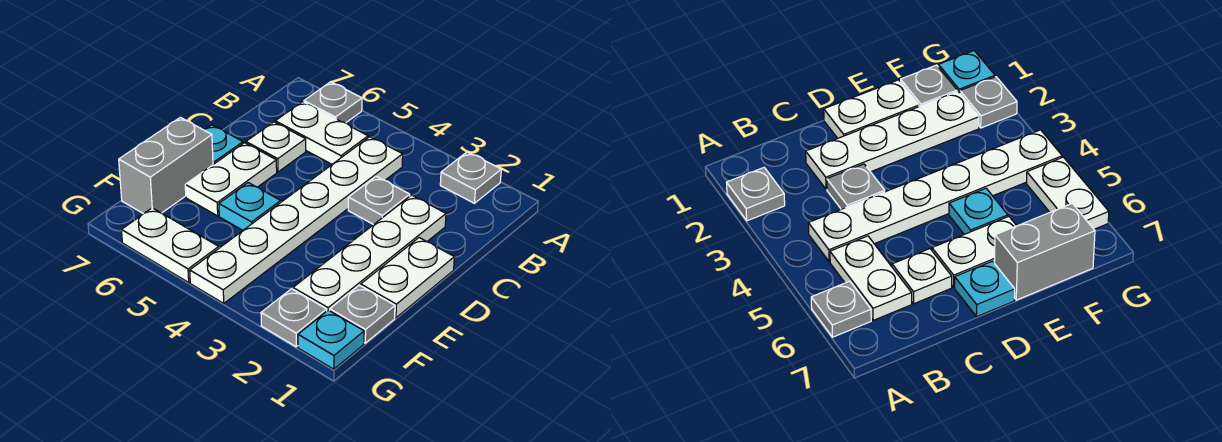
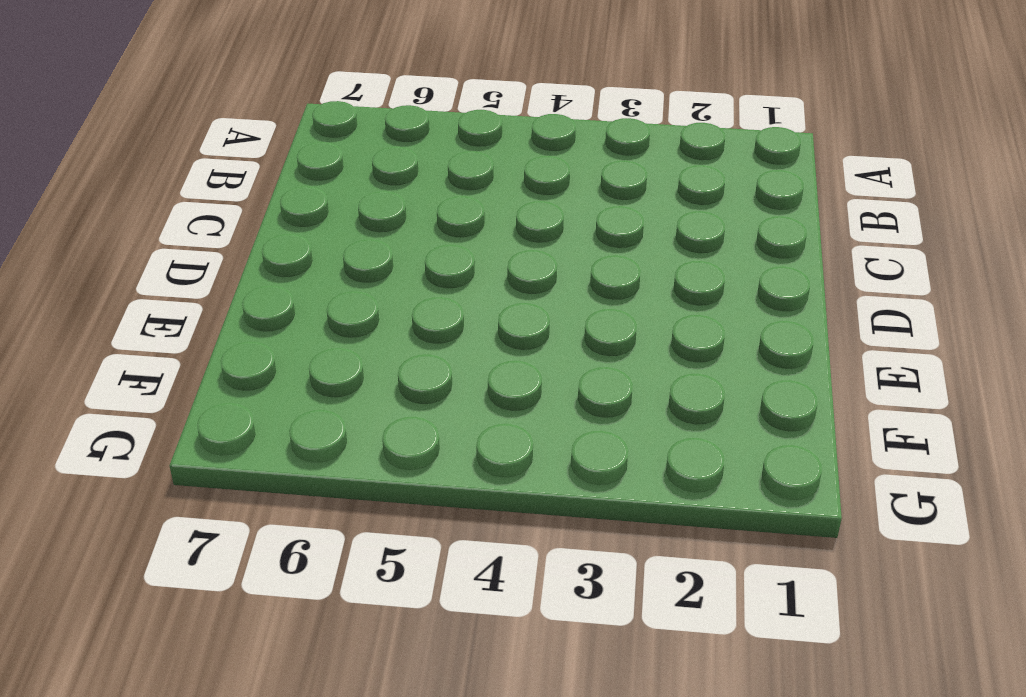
none -> grey plate A2 level 1
none -> grey plate A6 level 1
none -> white plate B4:G4 level 1

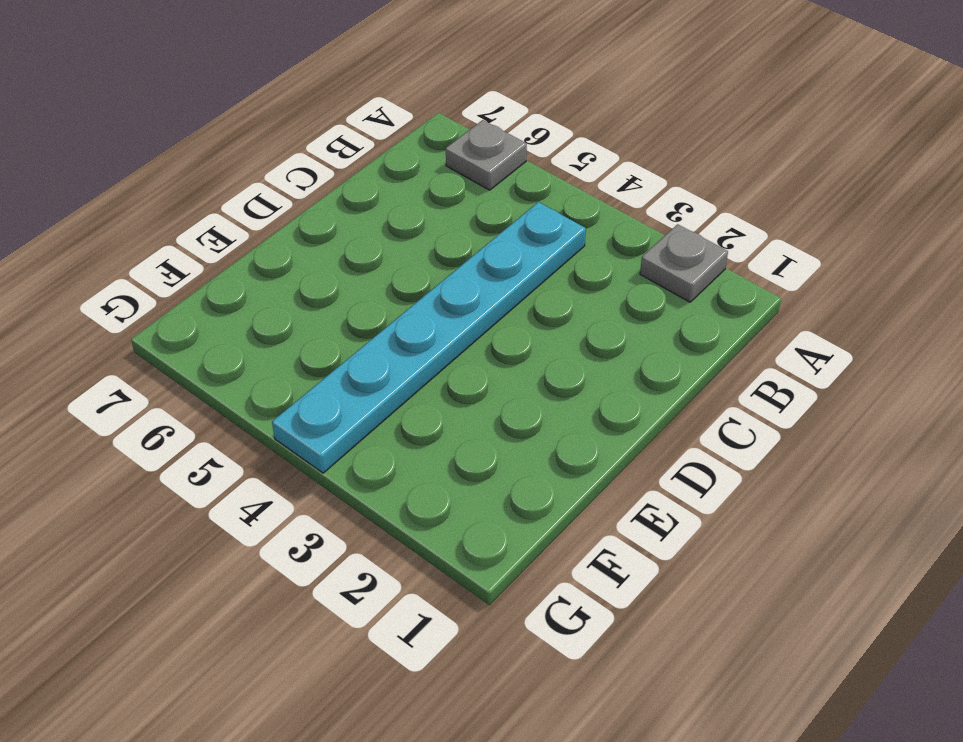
cyan plate B4:G4 level 1 -> white plate B4:G4 level 1
none -> white plate B5:B6 level 1
none -> white plate C2:F2 level 1
none -> grey plate C3 level 1

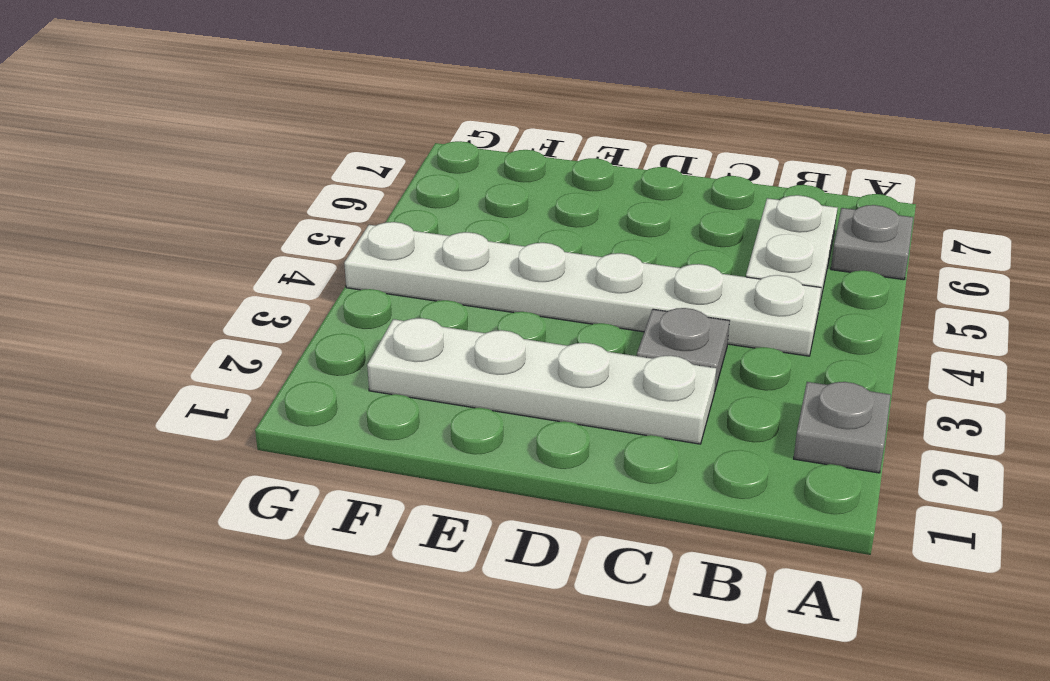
none -> white plate C6 level 1
none -> white plate D1:E1 level 1
none -> white plate D6:E6 level 1

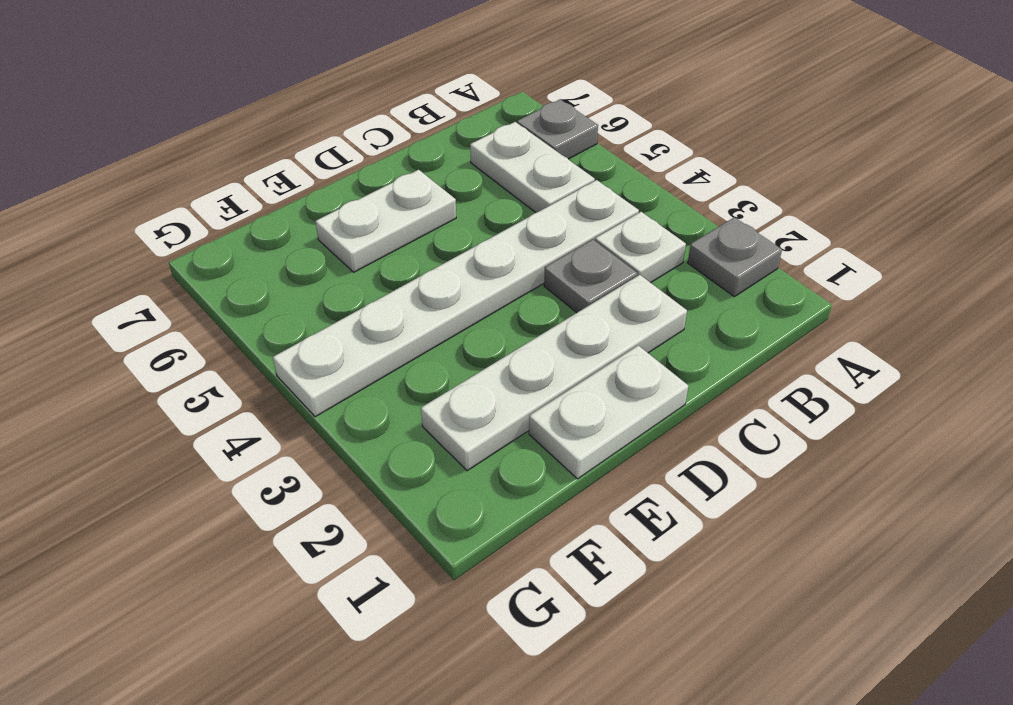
white plate B3 level 1 -> white plate C6 level 1
none -> cyan plate D7 level 1
none -> cyan plate E5 level 1
none -> grey brick E7:F7 level 1

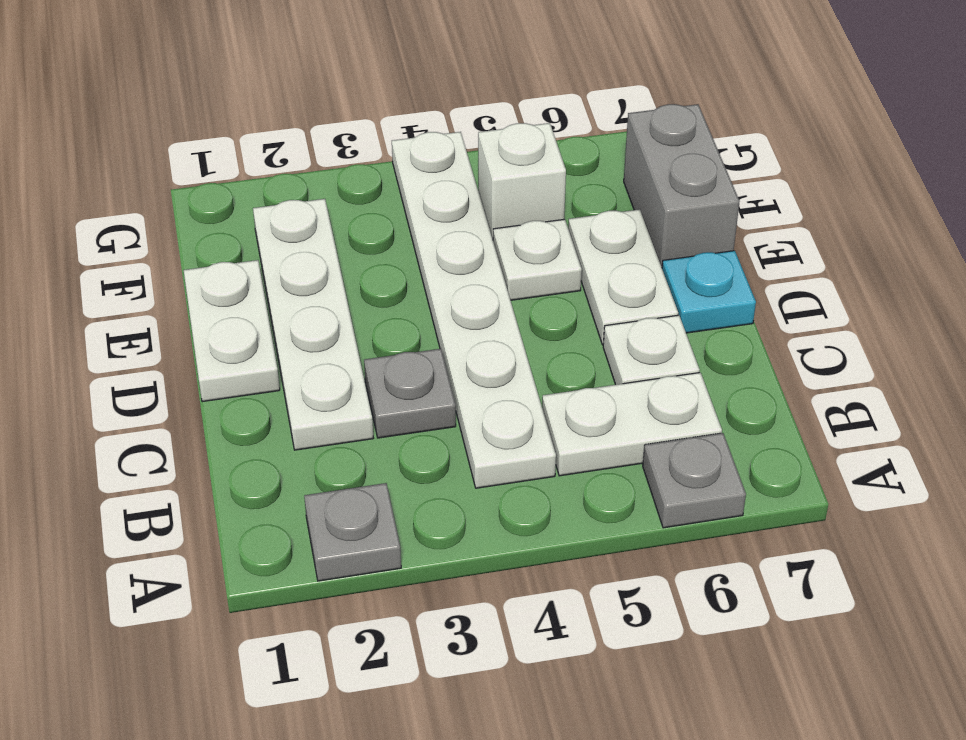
white plate E5 level 1 -> cyan plate E5 level 1
white brick F5 level 1 -> none
none -> grey plate F1 level 1
none -> cyan plate G1 level 1
none -> grey plate G2 level 1

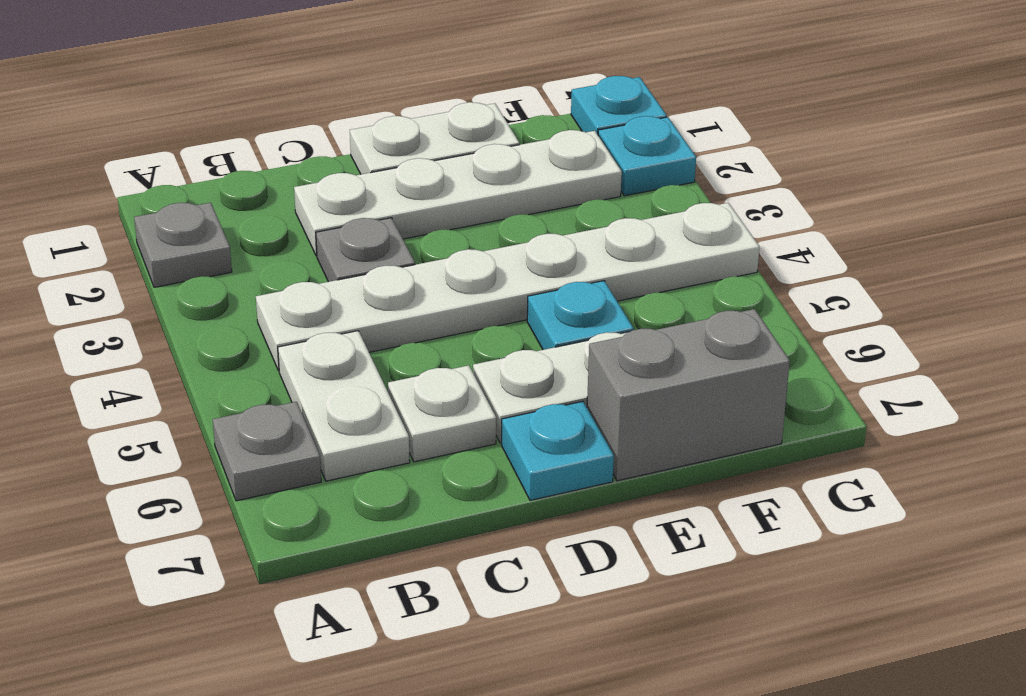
cyan plate G2 level 1 -> grey plate G2 level 1
none -> grey plate F1 level 1
none -> white plate G5:G6 level 1

